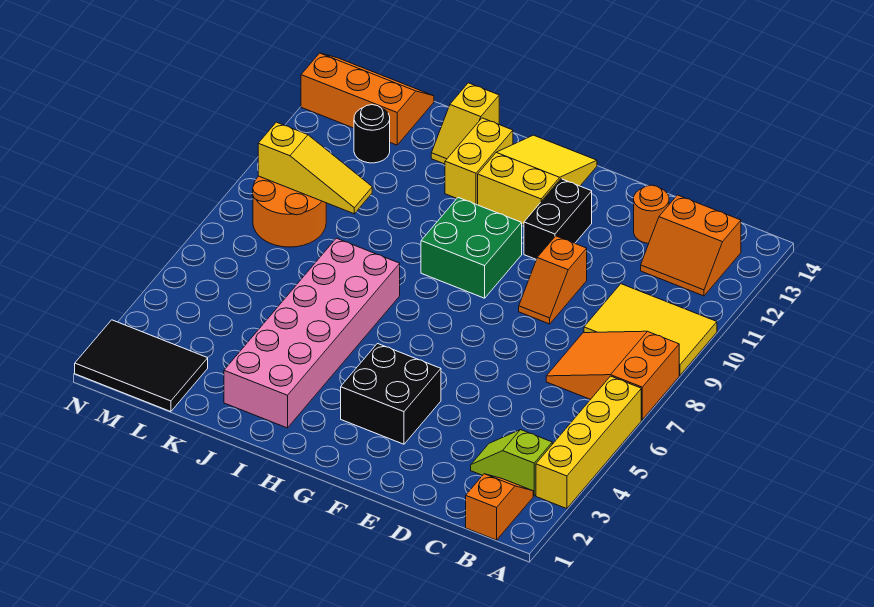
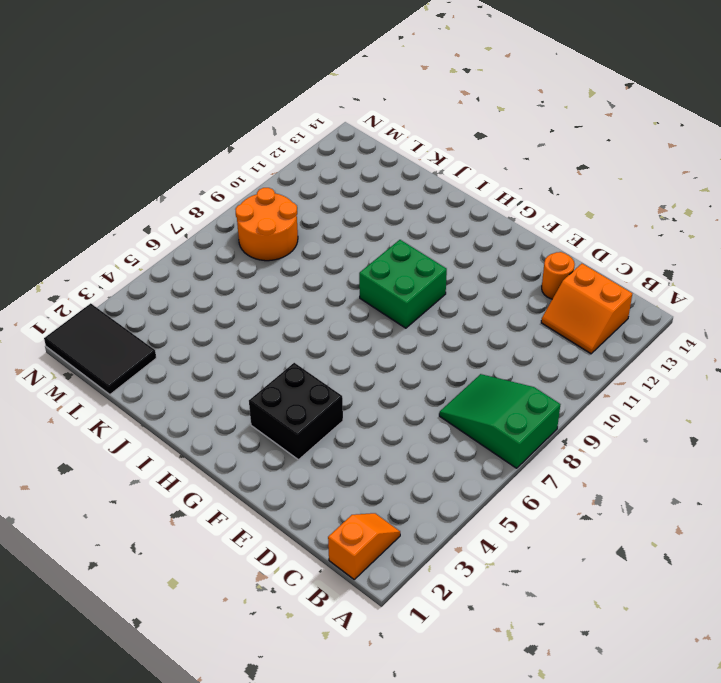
green slope A7:C8 level 1 top A -> orange slope A7:C8 level 1 top A
none -> yellow brick A3:A6 level 1
none -> yellow tile A9:C10 level 1
none -> lime slope B3:C3 level 1 top B

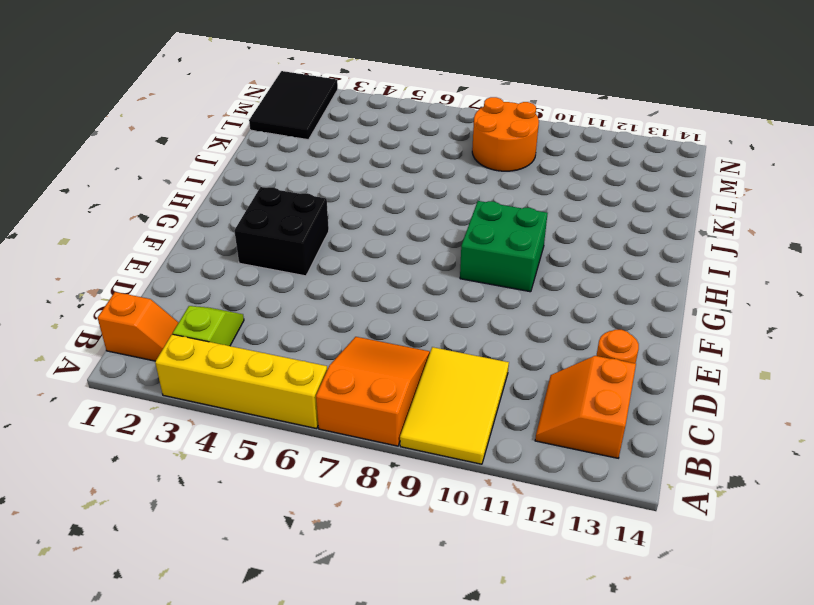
none -> orange slope E9:E10 level 1 top 10
none -> black brick F11:F12 level 1
none -> yellow slope G12:H14 level 1 top 12

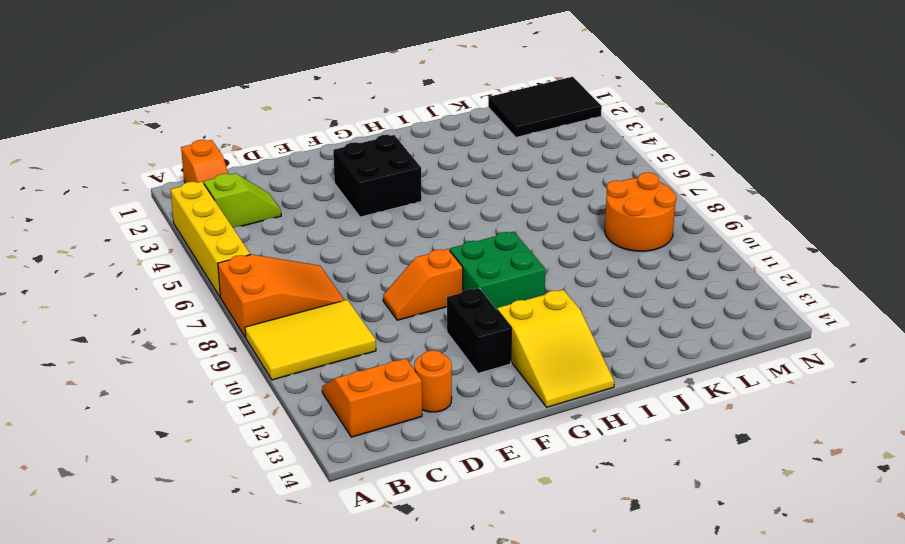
orange slope E9:F9 level 1 top F -> orange slope E9:E10 level 1 top 10
none -> pink brick I2:J7 level 1
none -> yellow brick I12:I13 level 1
none -> yellow slope J13:J14 level 1 top 14

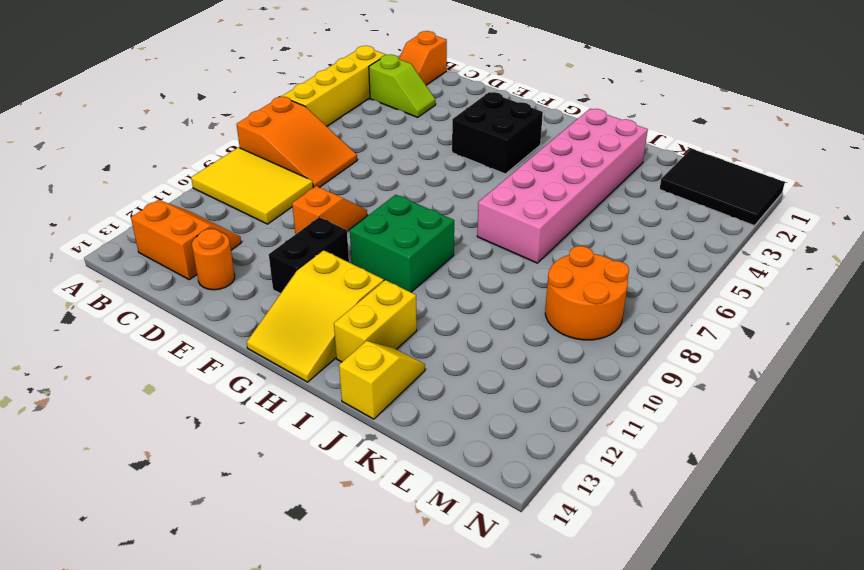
none -> black round brick L12 level 1
none -> orange slope L13:N14 level 1 top 13
none -> yellow slope K9:M9 level 2 top M

